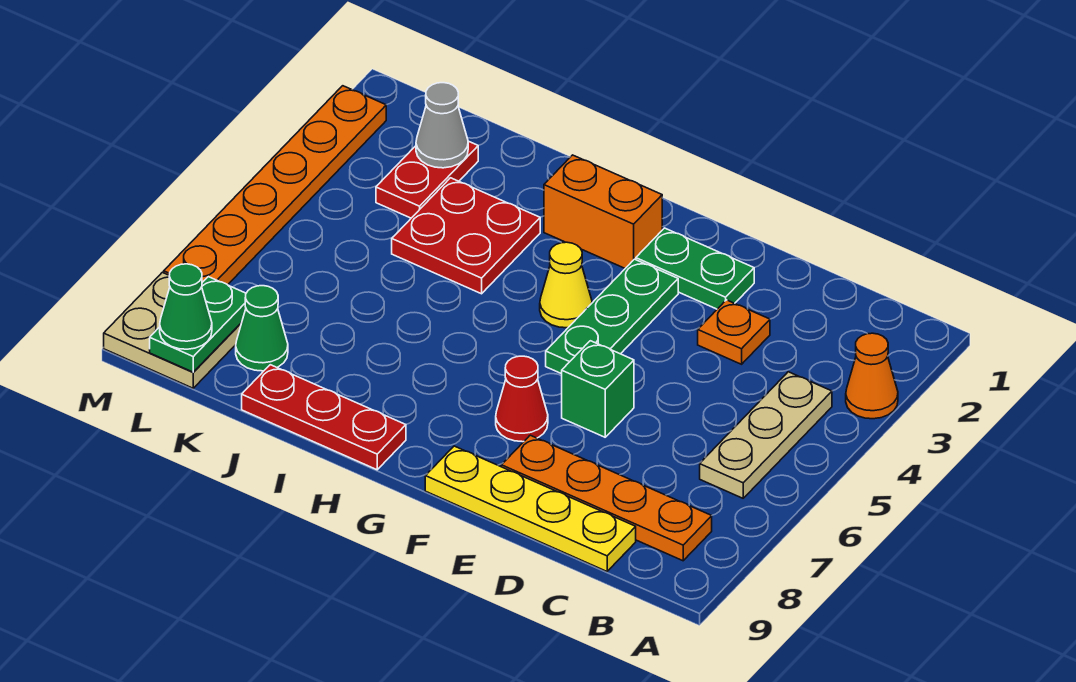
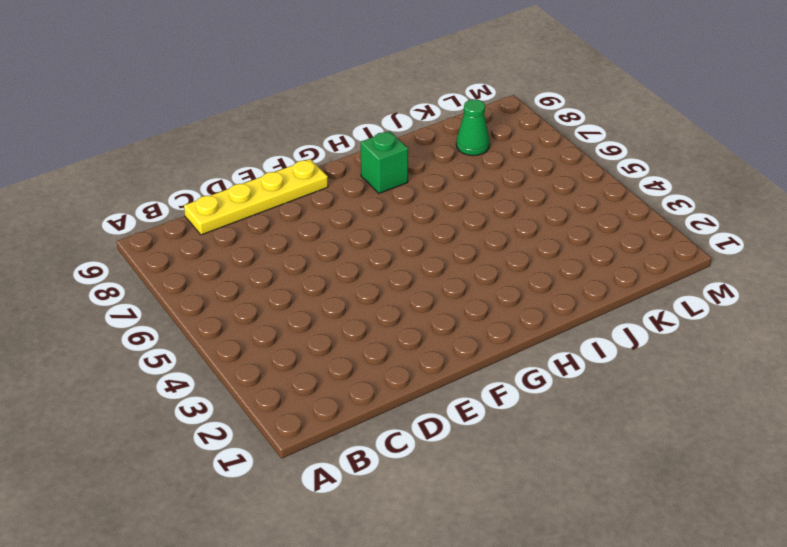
green brick H8 level 1 -> green brick E6 level 1
none -> orange cone A3 level 1
none -> tan plate B4:B6 level 1
none -> orange plate B8:E8 level 1

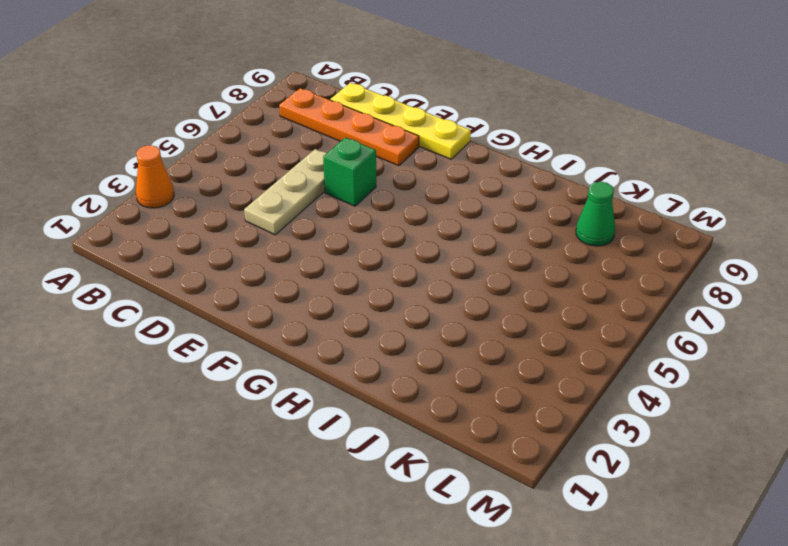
tan plate D4:D6 level 1 -> tan plate B4:B6 level 1
none -> orange plate D3 level 1
none -> green plate E2:F2 level 1
none -> green plate F3:F5 level 1

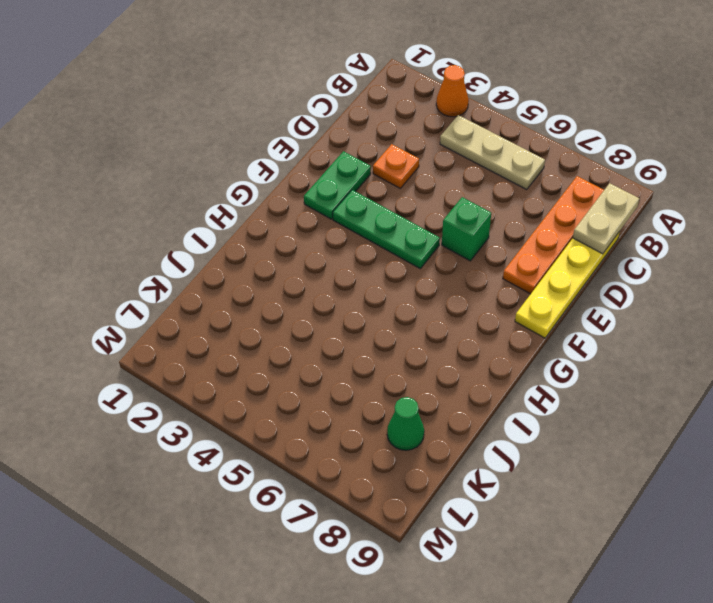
tan plate B9:C9 level 2 -> none
none -> red cone F7 level 1
none -> orange brick G2:H2 level 1
none -> yellow cone G4 level 1

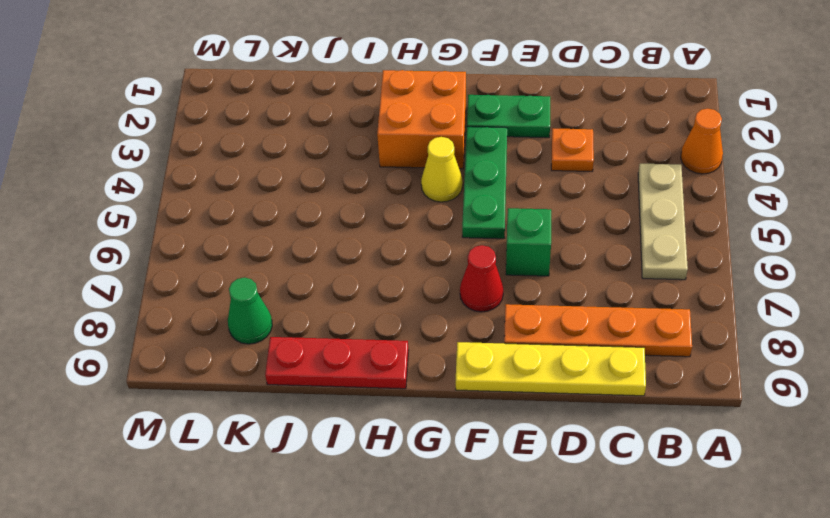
orange brick G2:H3 level 1 -> orange brick G2:H2 level 1
none -> red plate I3:J4 level 1
none -> red plate K2:K3 level 1
none -> tan plate L8:M9 level 1

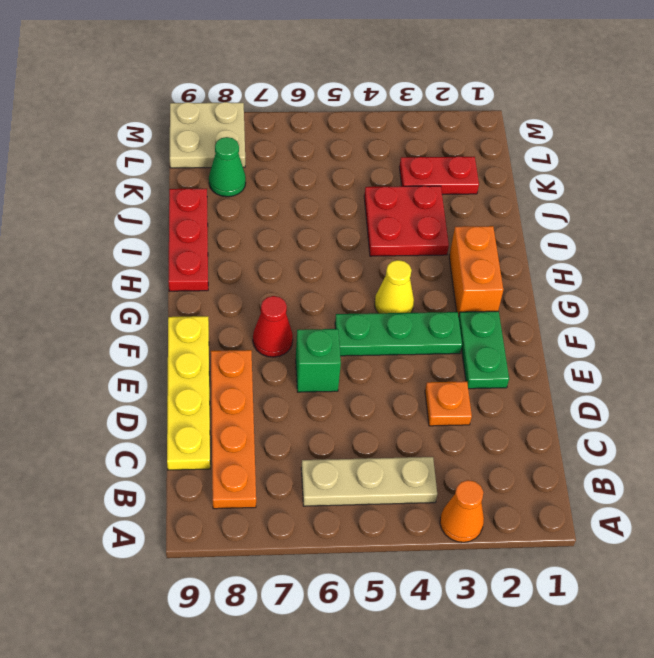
none -> orange plate M2:M7 level 1
none -> grey cone K2 level 2
none -> green plate L8:L9 level 2

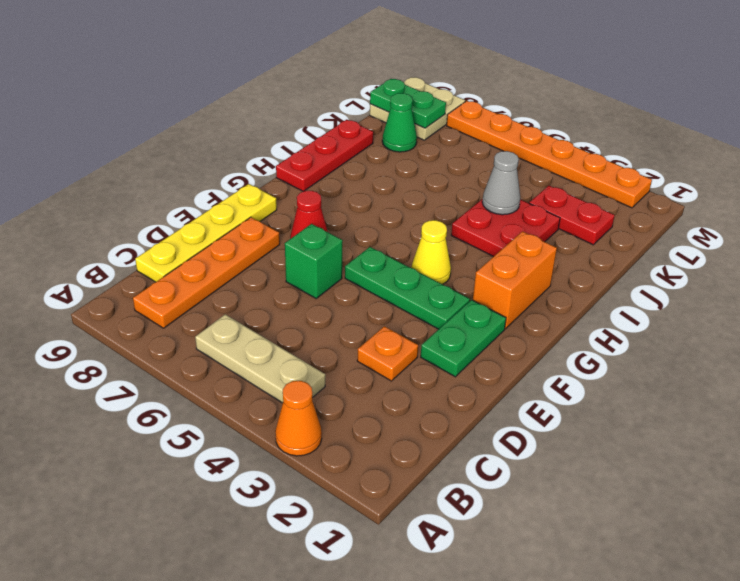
grey cone J4 level 2 -> grey cone K2 level 2
none -> green cone L9 level 3

